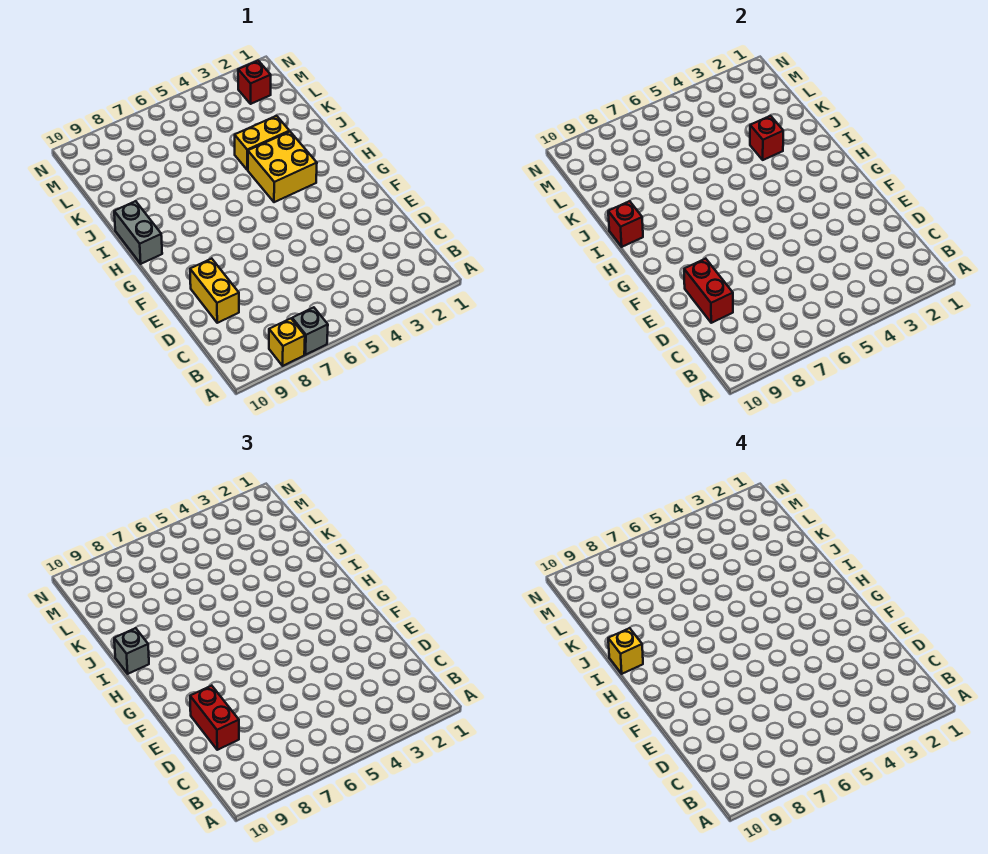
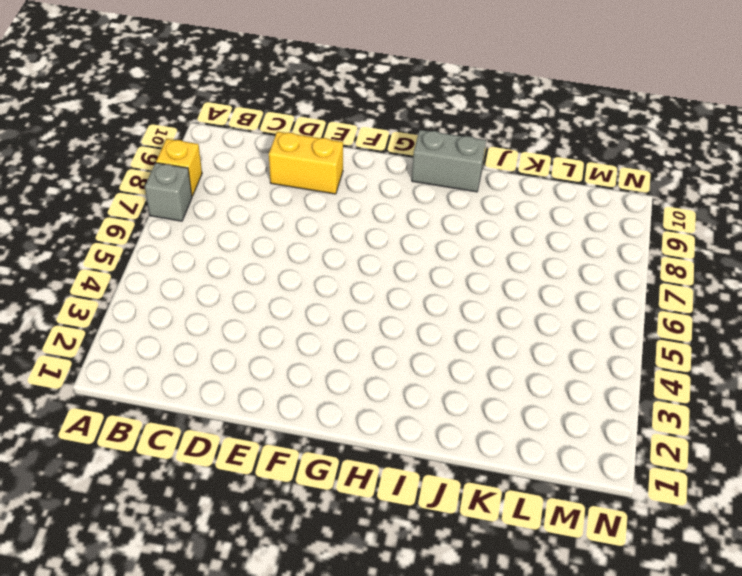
none -> yellow brick H3:I4 level 1
none -> yellow brick J3:J4 level 1
none -> red brick M2 level 1

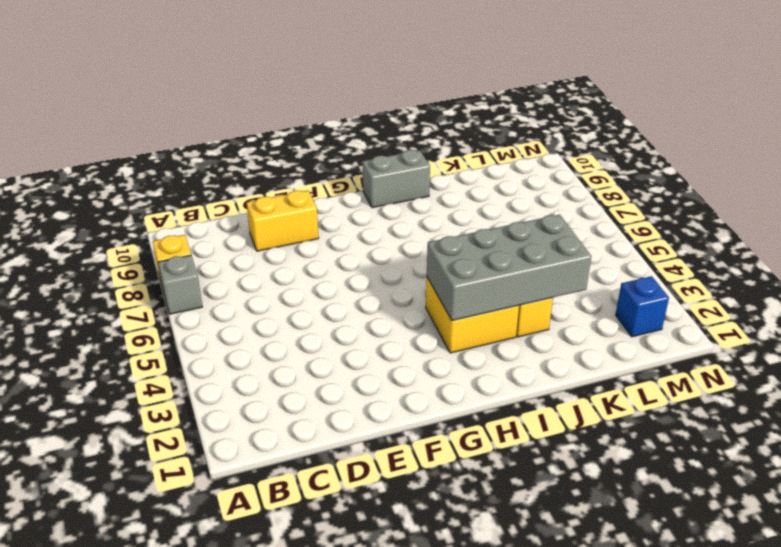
grey brick H3:K4 level 2 -> red brick J3 level 2
blue brick M2 level 1 -> red brick M2 level 1
none -> red brick D9:E9 level 2
none -> red brick I10 level 2
none -> red brick D9:E9 level 3

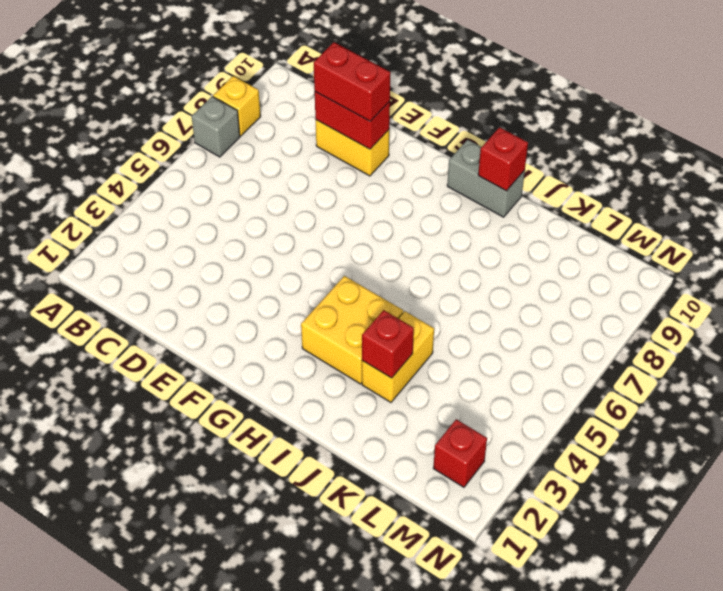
none -> grey brick I10 level 3
none -> yellow brick I10 level 4

